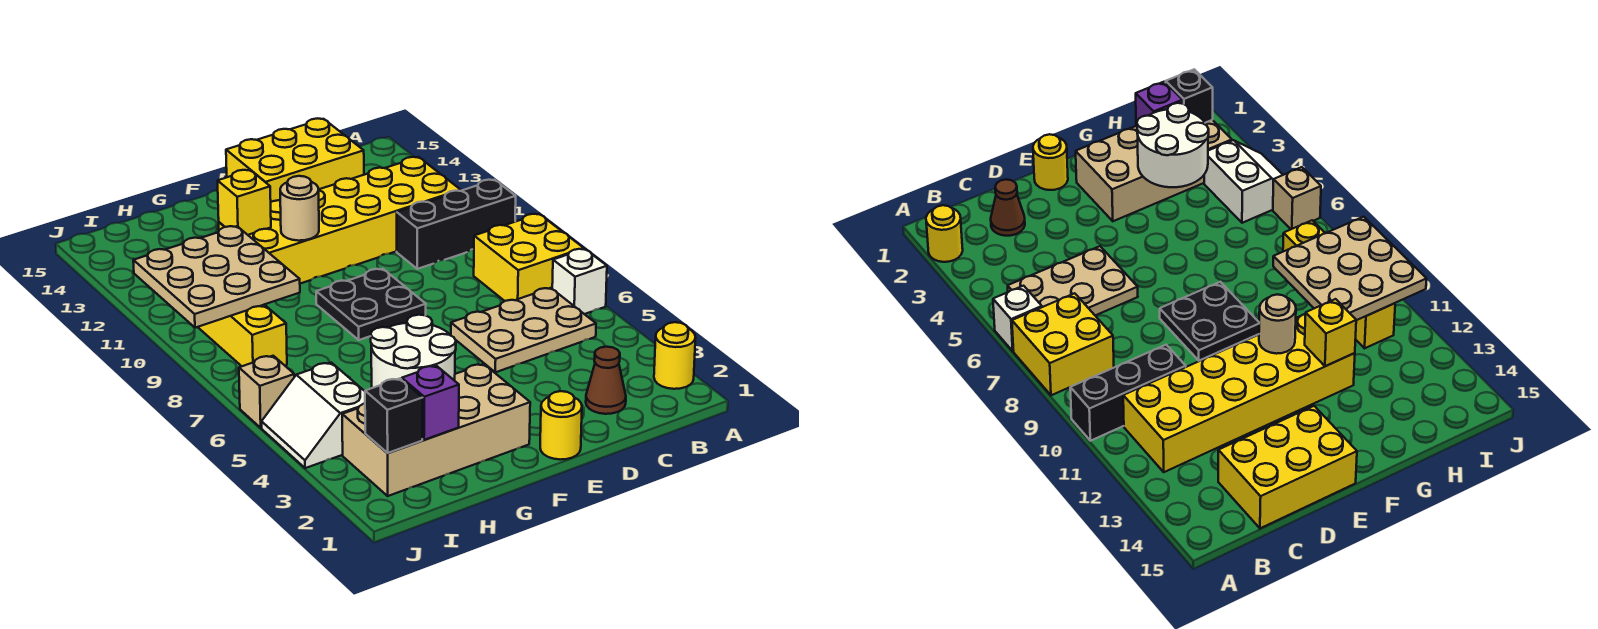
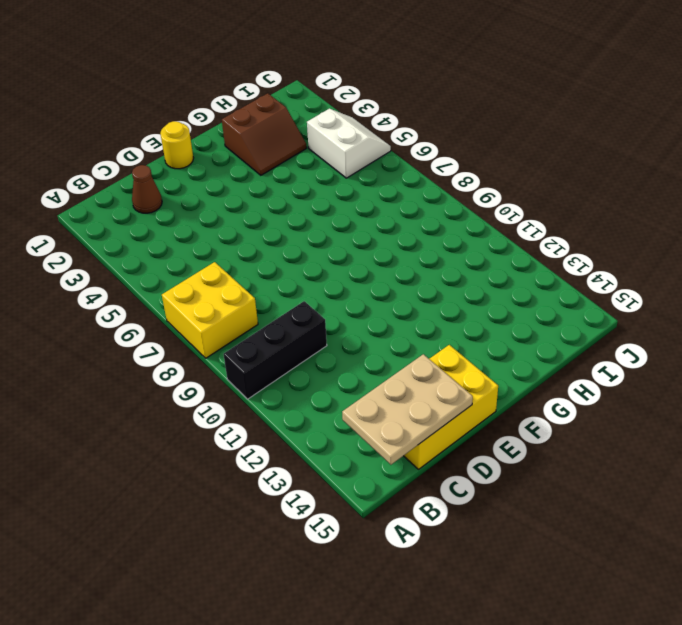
tan plate B14:D15 level 2 -> tan plate B5:D6 level 1
brown slope G2:H3 level 1 top 2 -> tan brick F2:I3 level 1
none -> yellow round brick A2 level 1
none -> white brick A6 level 1
none -> yellow brick B11:G12 level 1

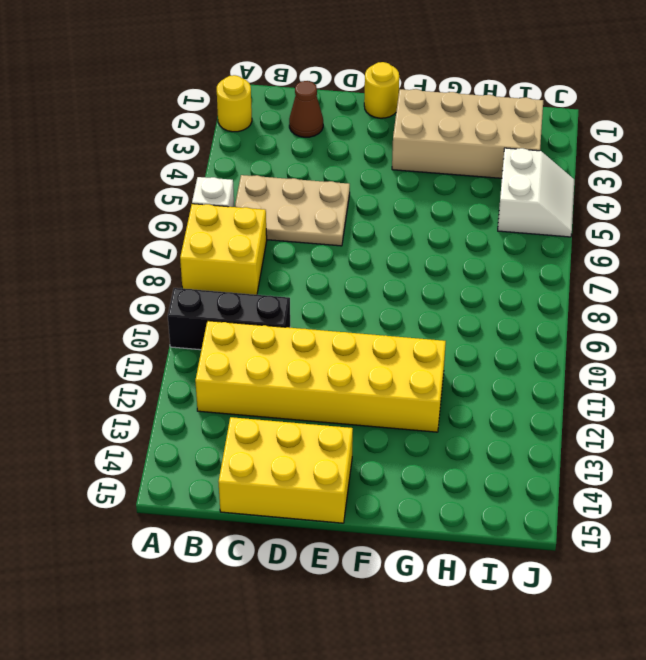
none -> black plate E8:F9 level 1
none -> yellow brick I8:I11 level 1
none -> tan brick J6 level 1

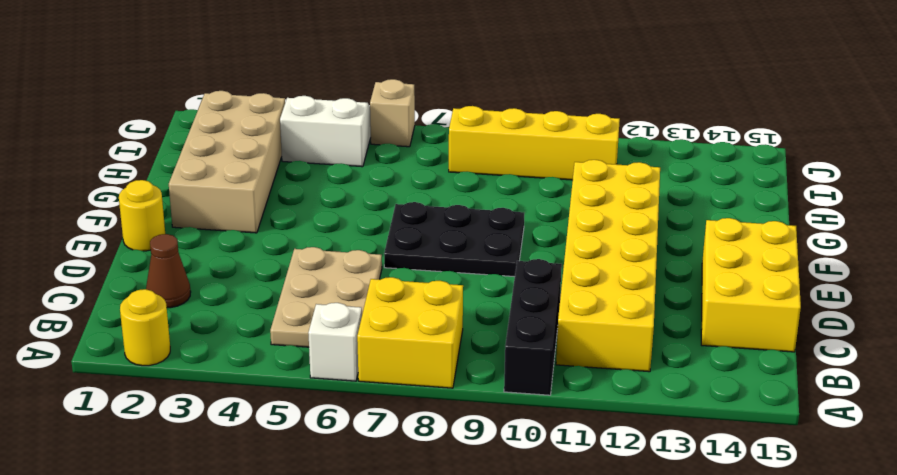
black plate E7:F9 level 1 -> black plate E8:F9 level 1
none -> tan round brick F11 level 2
none -> white round brick G3:H4 level 2
none -> yellow brick G12 level 2

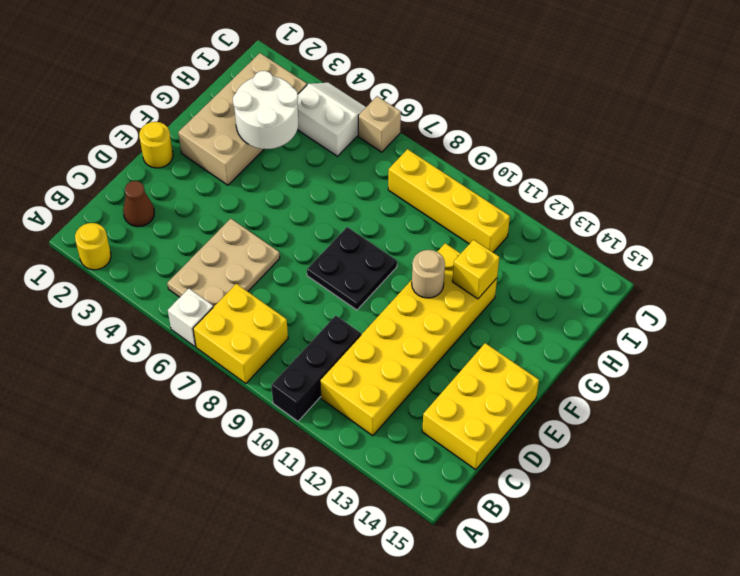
none -> purple brick H2 level 2
none -> tan plate H9:J11 level 2
none -> black brick I2 level 2

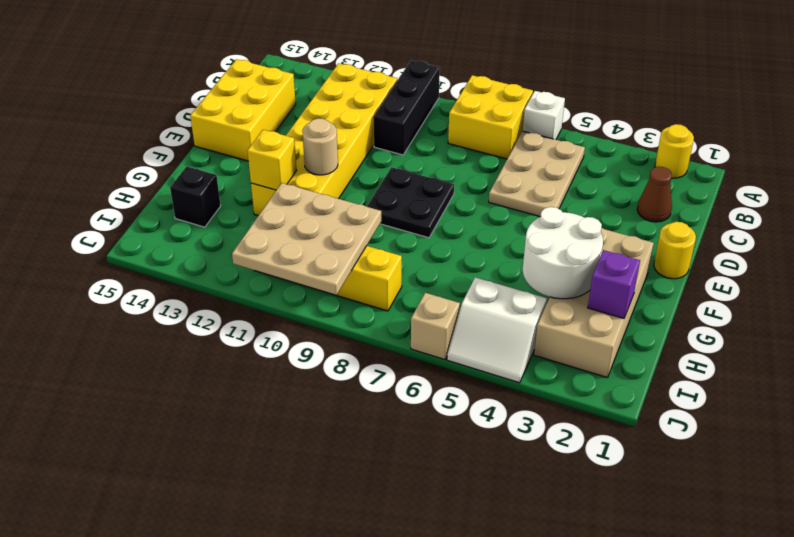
black brick H14 level 1 -> black brick I2 level 2

